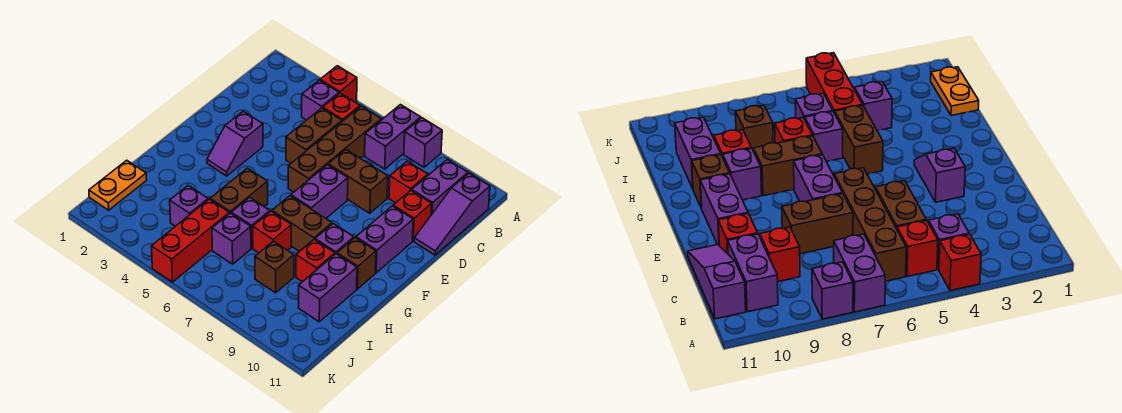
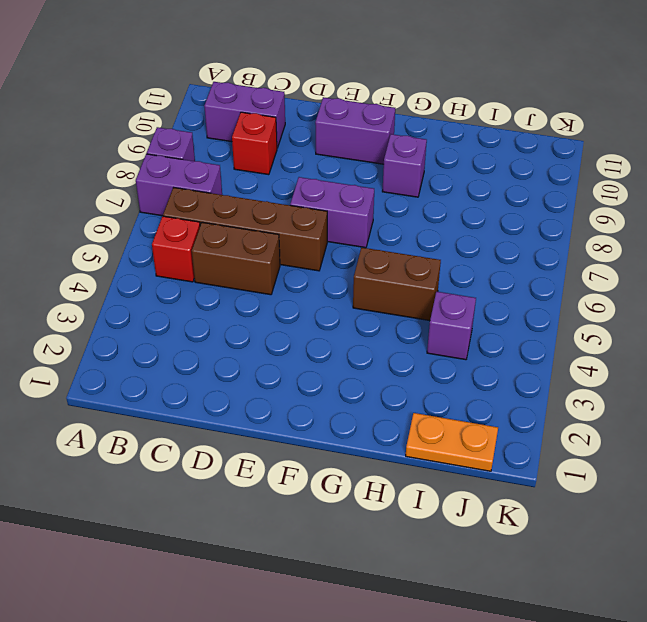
none -> red brick A4 level 1
none -> purple brick B4 level 1
none -> purple slope B11:D11 level 1 top B

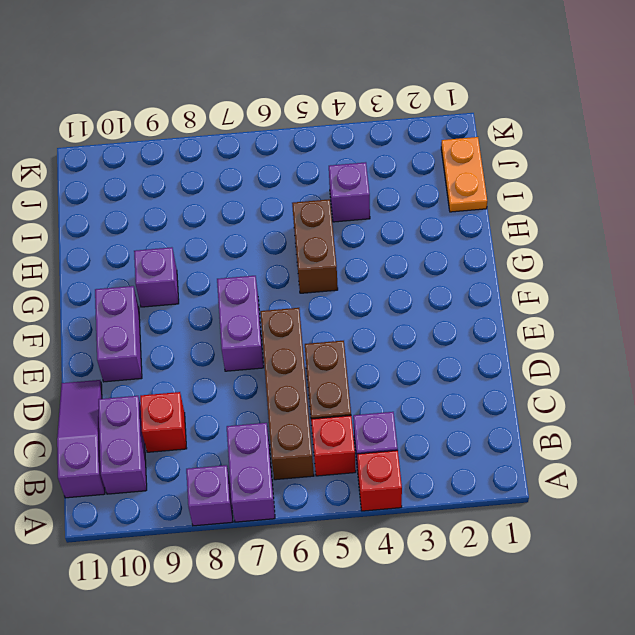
none -> brown brick D7:D8 level 1
none -> red brick D10 level 1
none -> purple slope E3:F3 level 1 top E

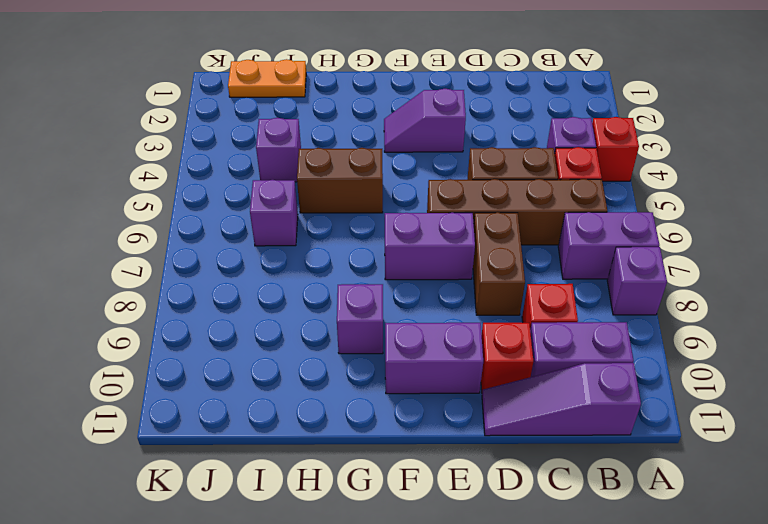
none -> brown brick G7:G8 level 1
none -> brown brick G10 level 1
none -> purple brick H6 level 1

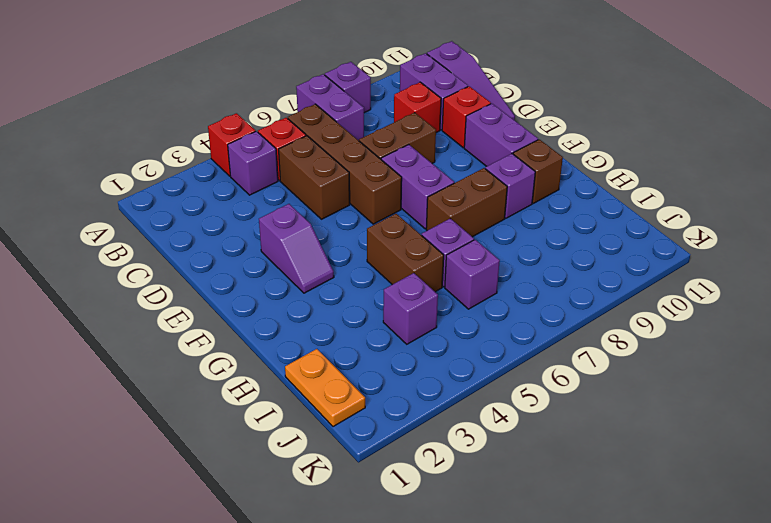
none -> red brick H7 level 1
none -> red brick H9 level 1
none -> purple brick H10:I10 level 1

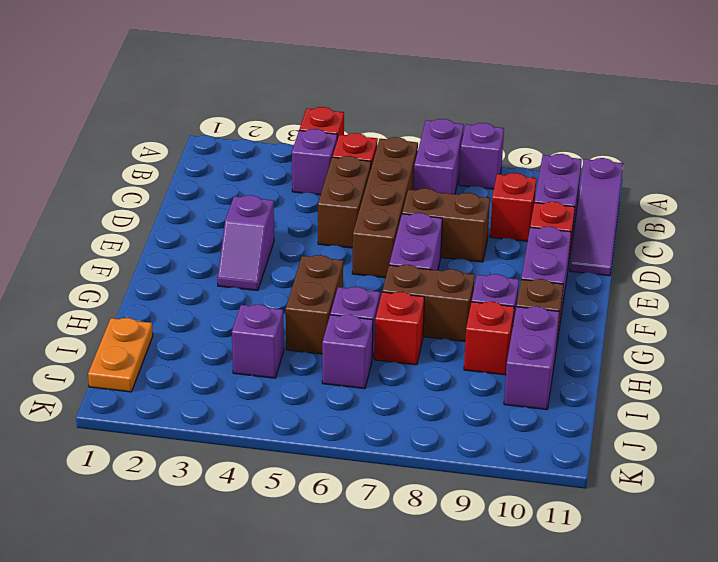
none -> red brick I5:K5 level 1
none -> brown brick I8 level 1

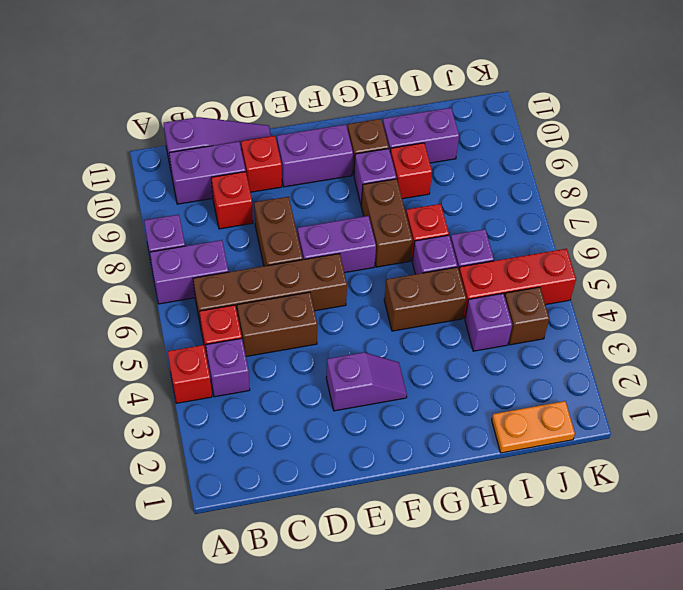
brown brick J4 level 1 -> brown brick I8 level 1

